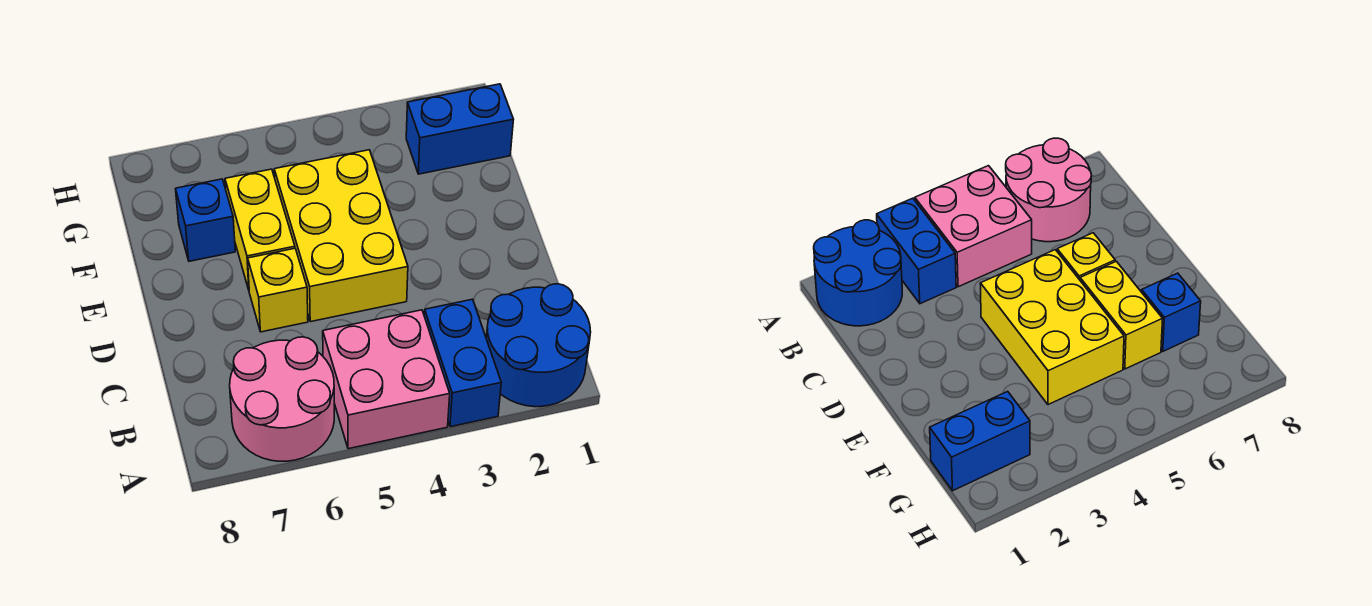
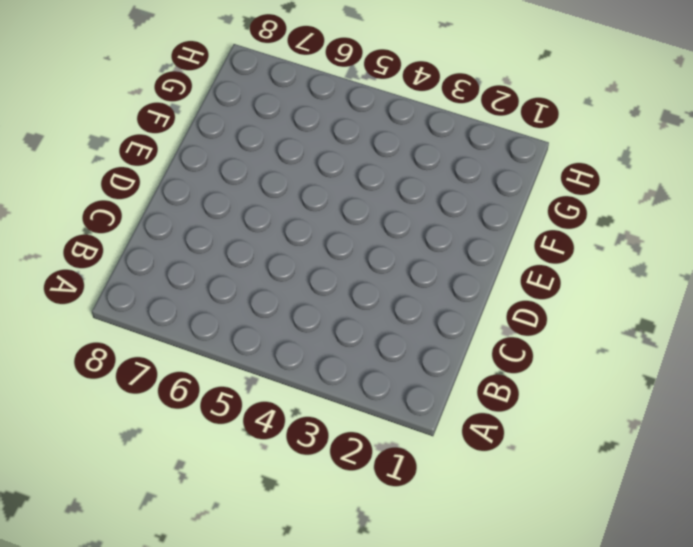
none -> blue round brick A1:B2 level 1
none -> blue brick A3:B3 level 1

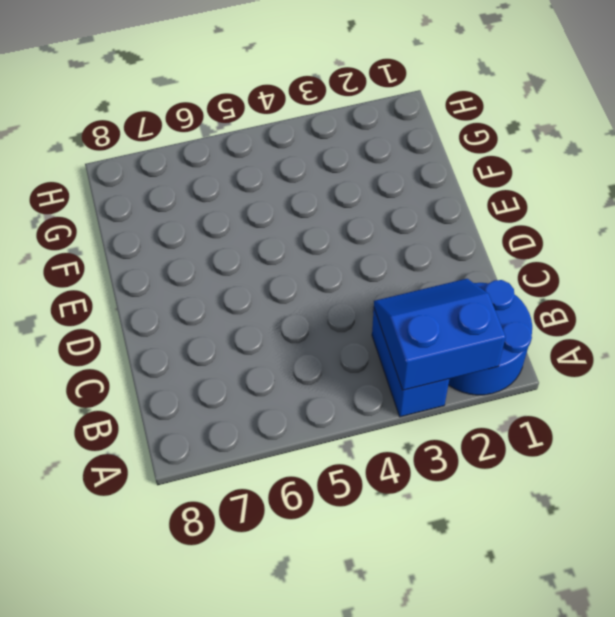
blue slope A2:B3 level 2 top A -> none
none -> pink brick A4:B5 level 1
none -> pink round brick A6:B7 level 1

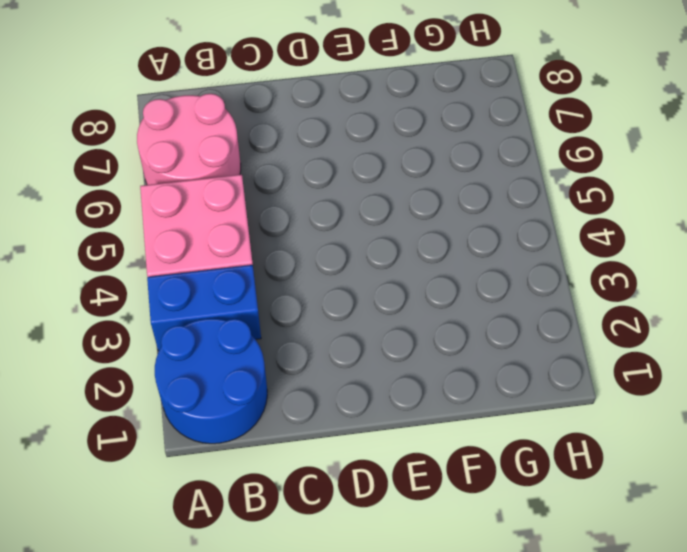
none -> yellow brick D4:F5 level 1
none -> yellow brick D6 level 1

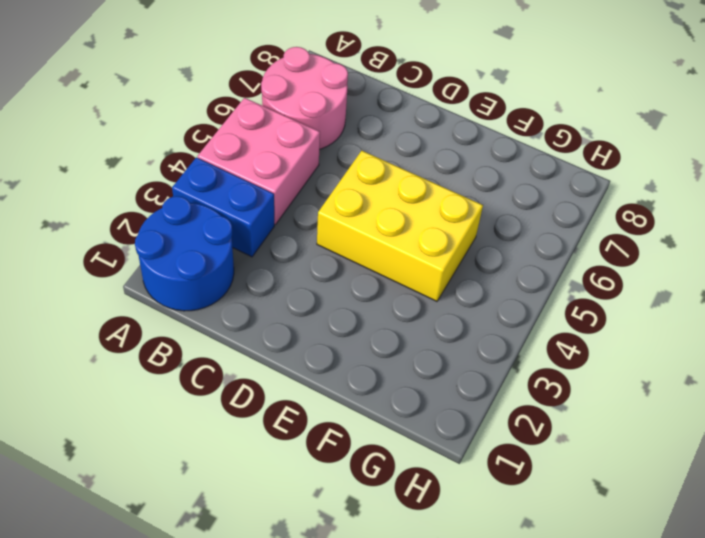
none -> yellow brick D6 level 1
none -> yellow brick E6:F6 level 1

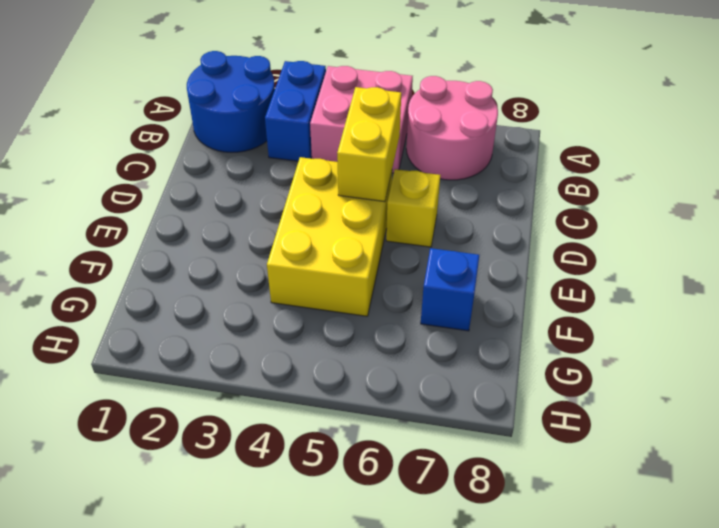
yellow brick C5:D5 level 2 -> yellow brick E6:F6 level 1
none -> blue brick G1:G2 level 1

